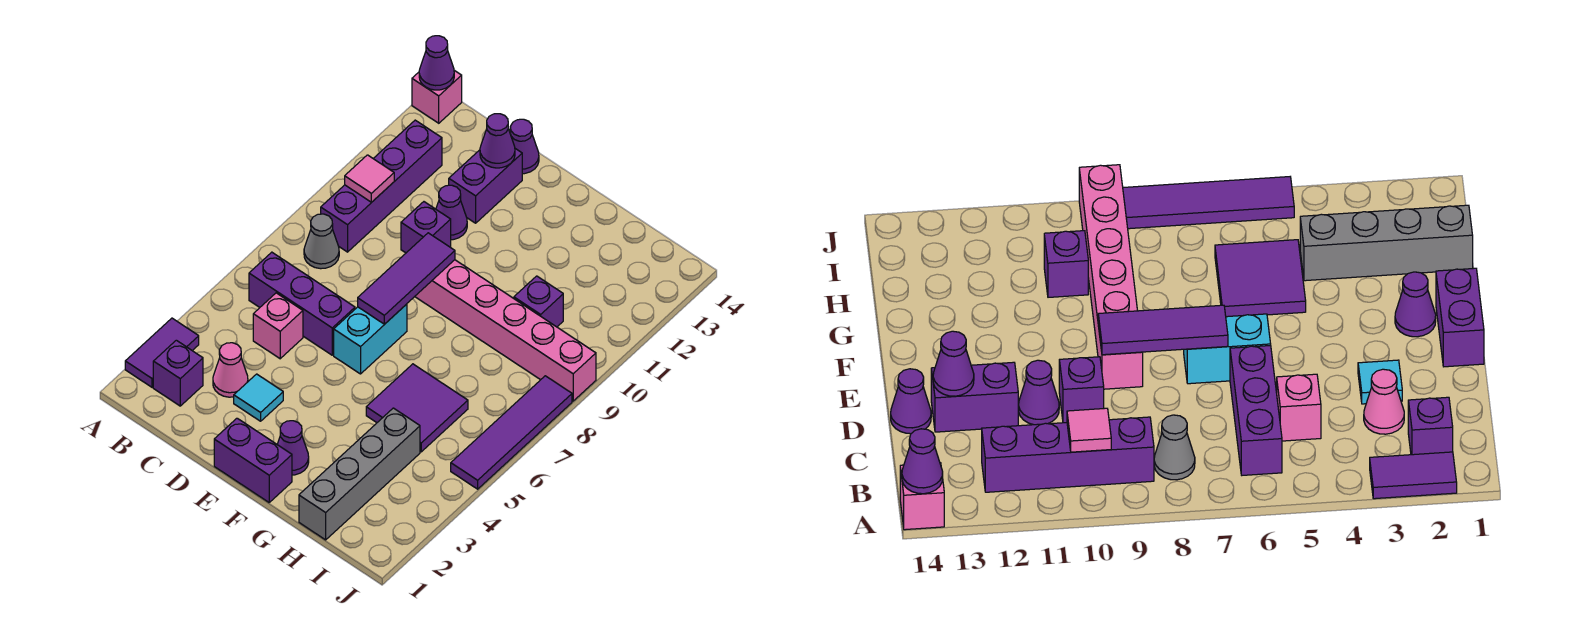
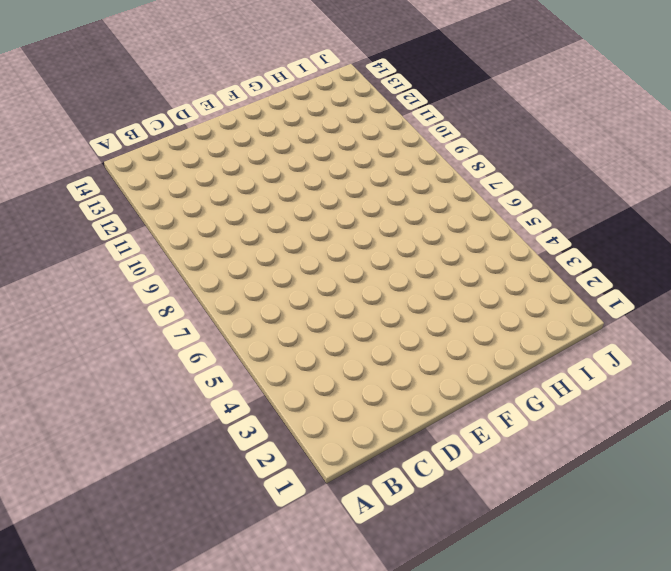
none -> purple tile A2:A3 level 1
none -> pink brick A14 level 1
none -> purple brick B2 level 1

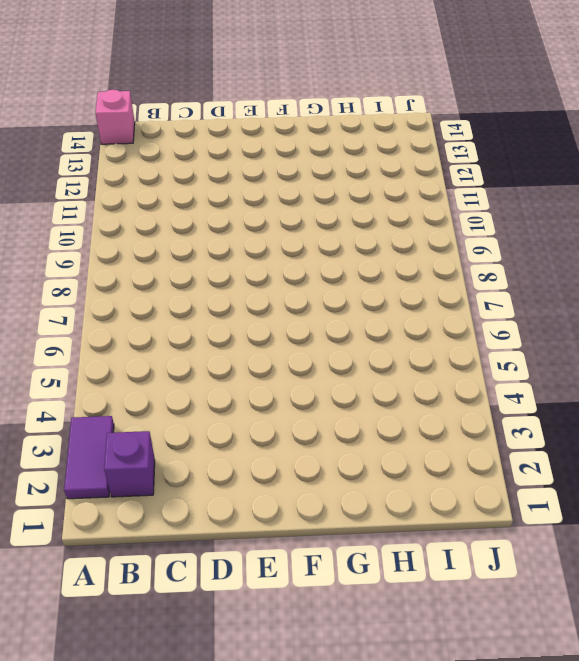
none -> purple brick B6:D6 level 1
none -> grey cone B8 level 1
none -> purple brick B9:B12 level 1

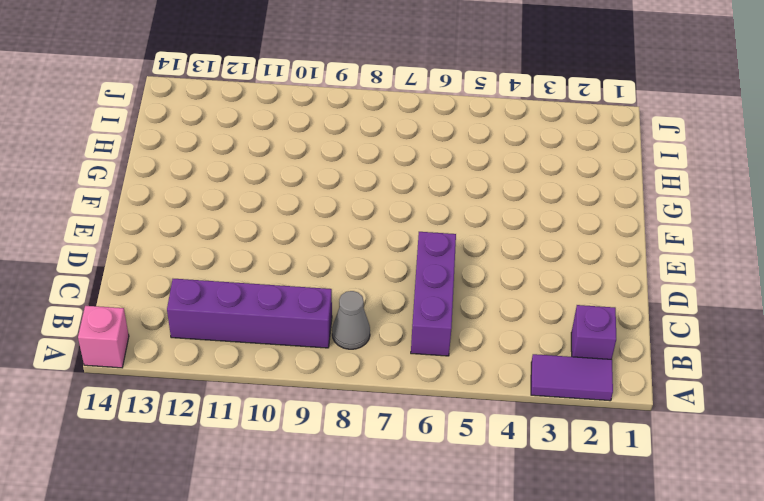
none -> pink cone C3 level 1
none -> pink brick C5 level 1
none -> cyan tile D3 level 1

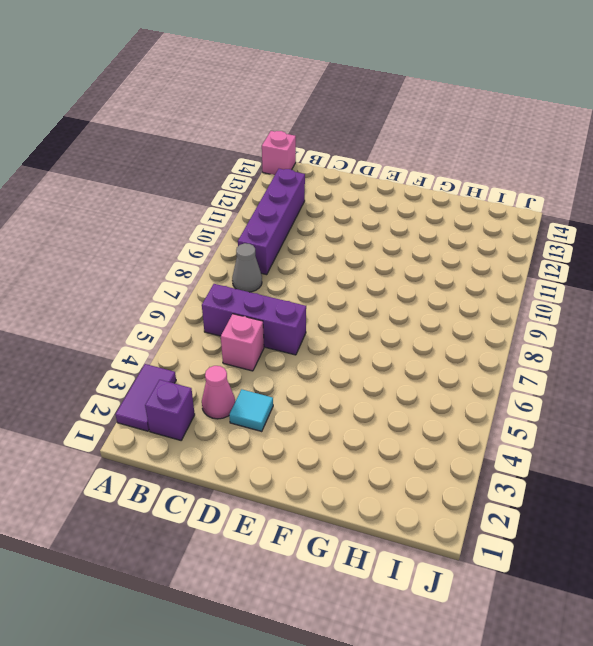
none -> purple brick D10 level 1
none -> purple cone D11 level 1
none -> purple brick D12:D13 level 1

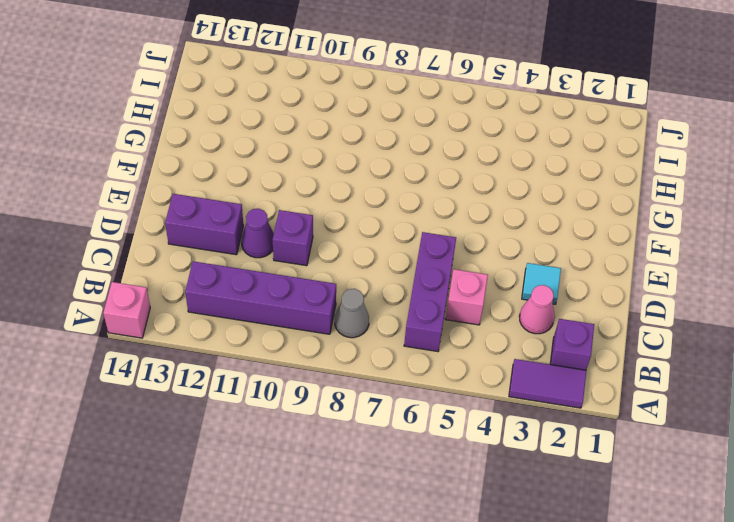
none -> purple cone D14 level 1
none -> purple brick E1:F1 level 1
none -> cyan brick E6:E7 level 1

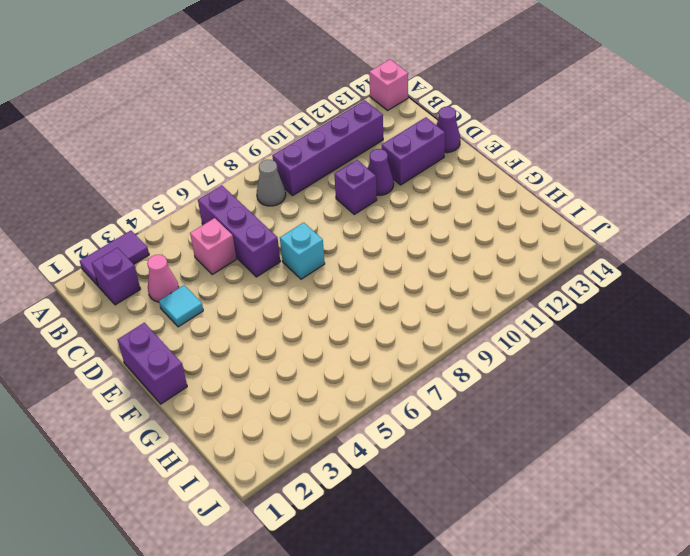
cyan brick E7 level 1 -> cyan brick E6:E7 level 1
none -> pink brick E9:J9 level 1
none -> purple cone F2 level 1
none -> purple tile G5:H6 level 1

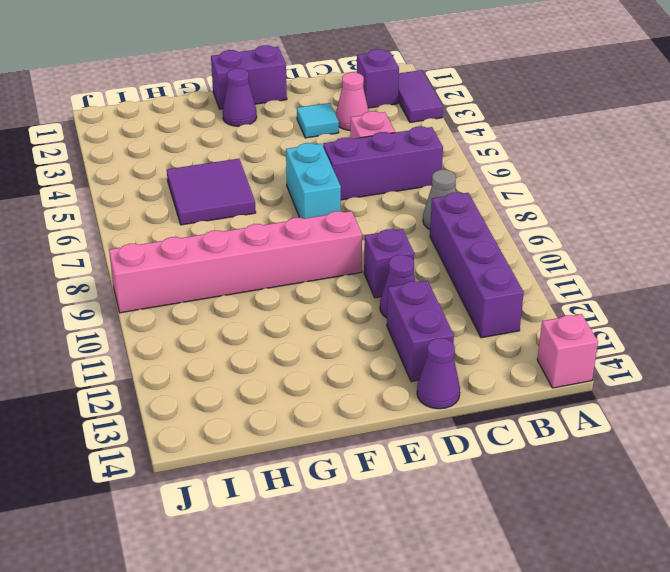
none -> grey brick H1:H4 level 1
none -> purple brick H10 level 1
none -> purple tile J5:J8 level 1

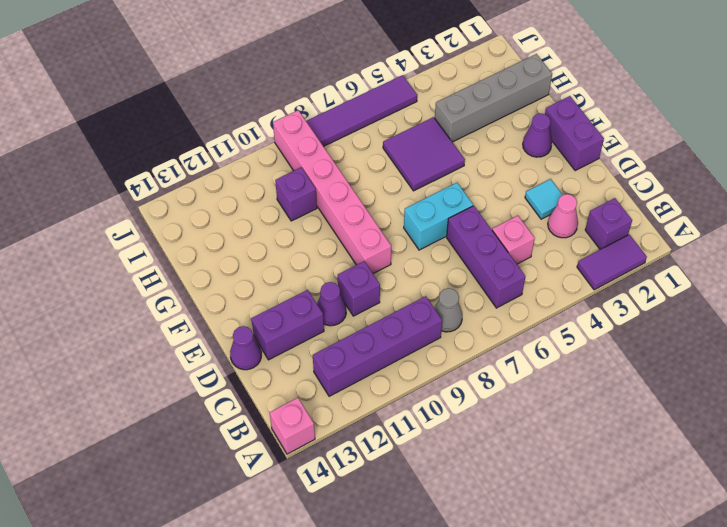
none -> purple cone A14 level 2
none -> pink tile B10 level 2
none -> purple cone D13 level 2

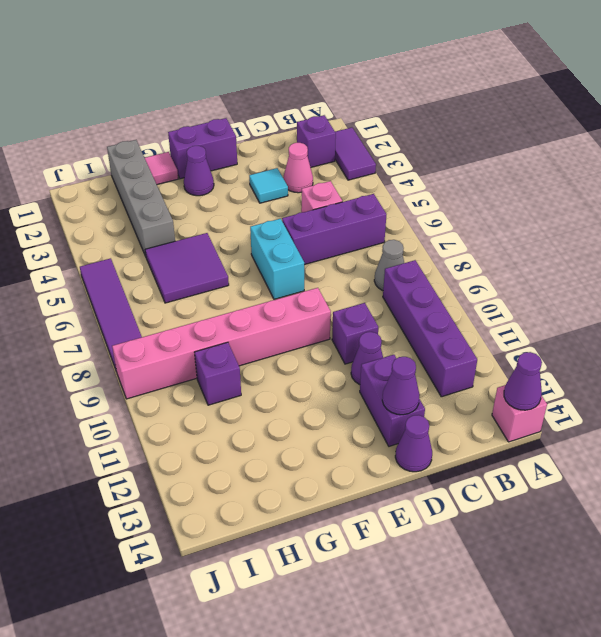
pink tile G1 level 1 -> pink tile B10 level 2
none -> purple tile E7:E9 level 2

